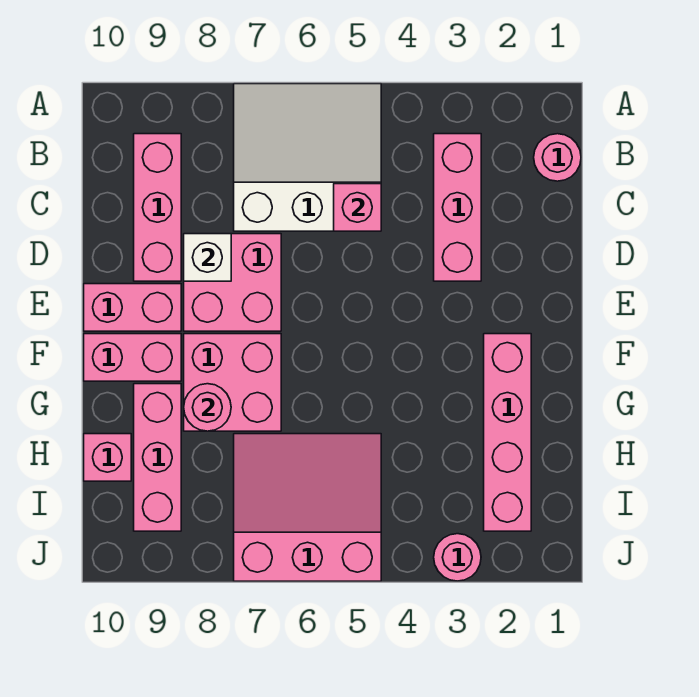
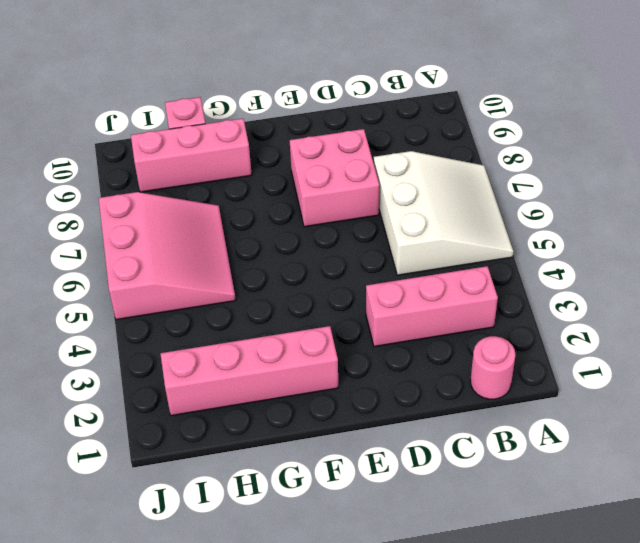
none -> pink brick B9:D9 level 1
none -> pink brick E9:E10 level 1
none -> pink brick F7:G8 level 1

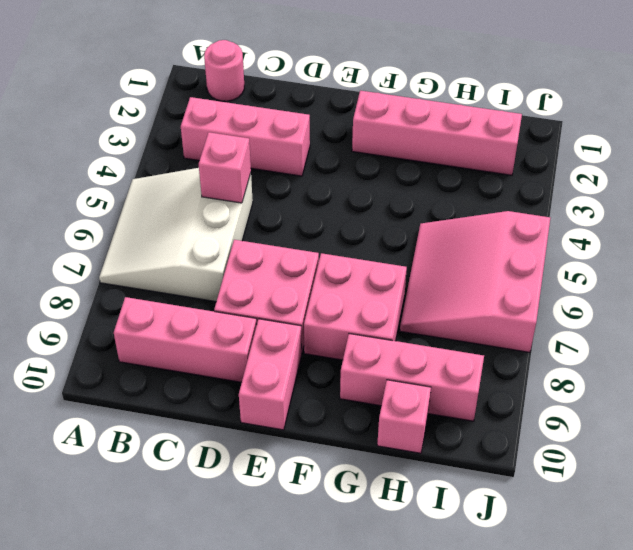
none -> pink brick F9:F10 level 1
none -> pink round brick J3 level 1
none -> white brick D8 level 2

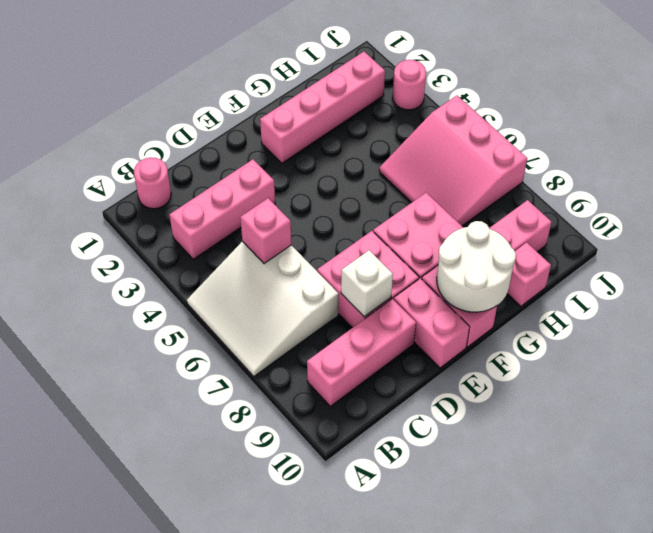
white round brick F9:G10 level 2 -> none
none -> pink round brick G8 level 2

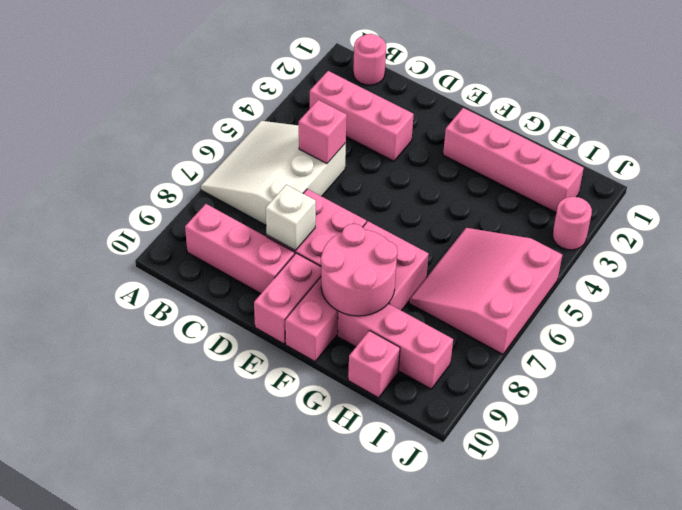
pink round brick F8:G9 level 2 -> pink round brick G8 level 2

